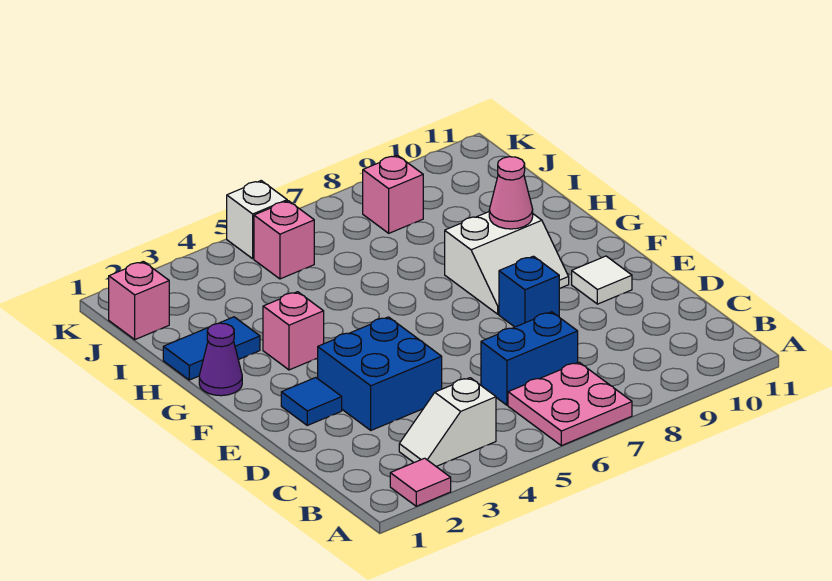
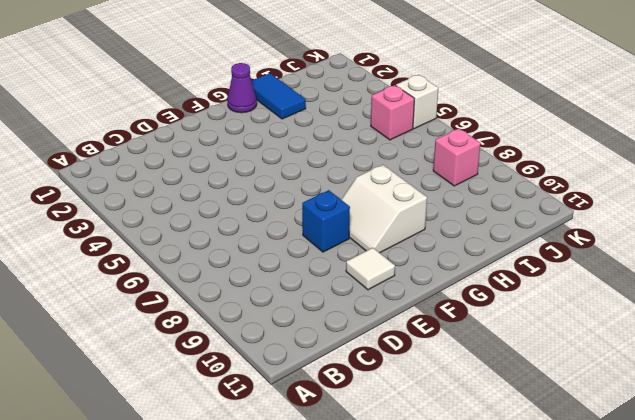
none -> pink tile A2 level 1
none -> pink plate A6:B7 level 1
none -> white slope B3:B4 level 1 top 4

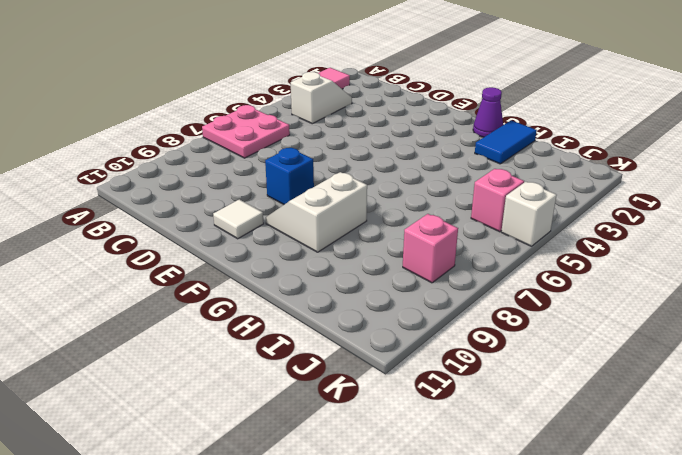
none -> blue brick C6:C7 level 1
none -> blue brick D3:E4 level 1
none -> blue tile E2 level 1

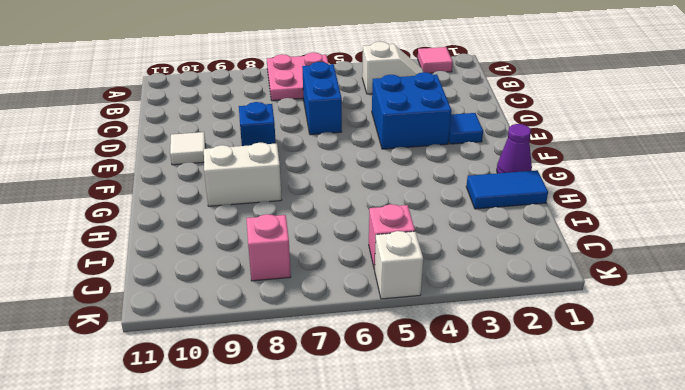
blue brick C6:D6 level 1 -> blue brick C6:C7 level 1
none -> pink brick G3 level 1
none -> pink brick J1 level 1
none -> pink cone G9 level 2

